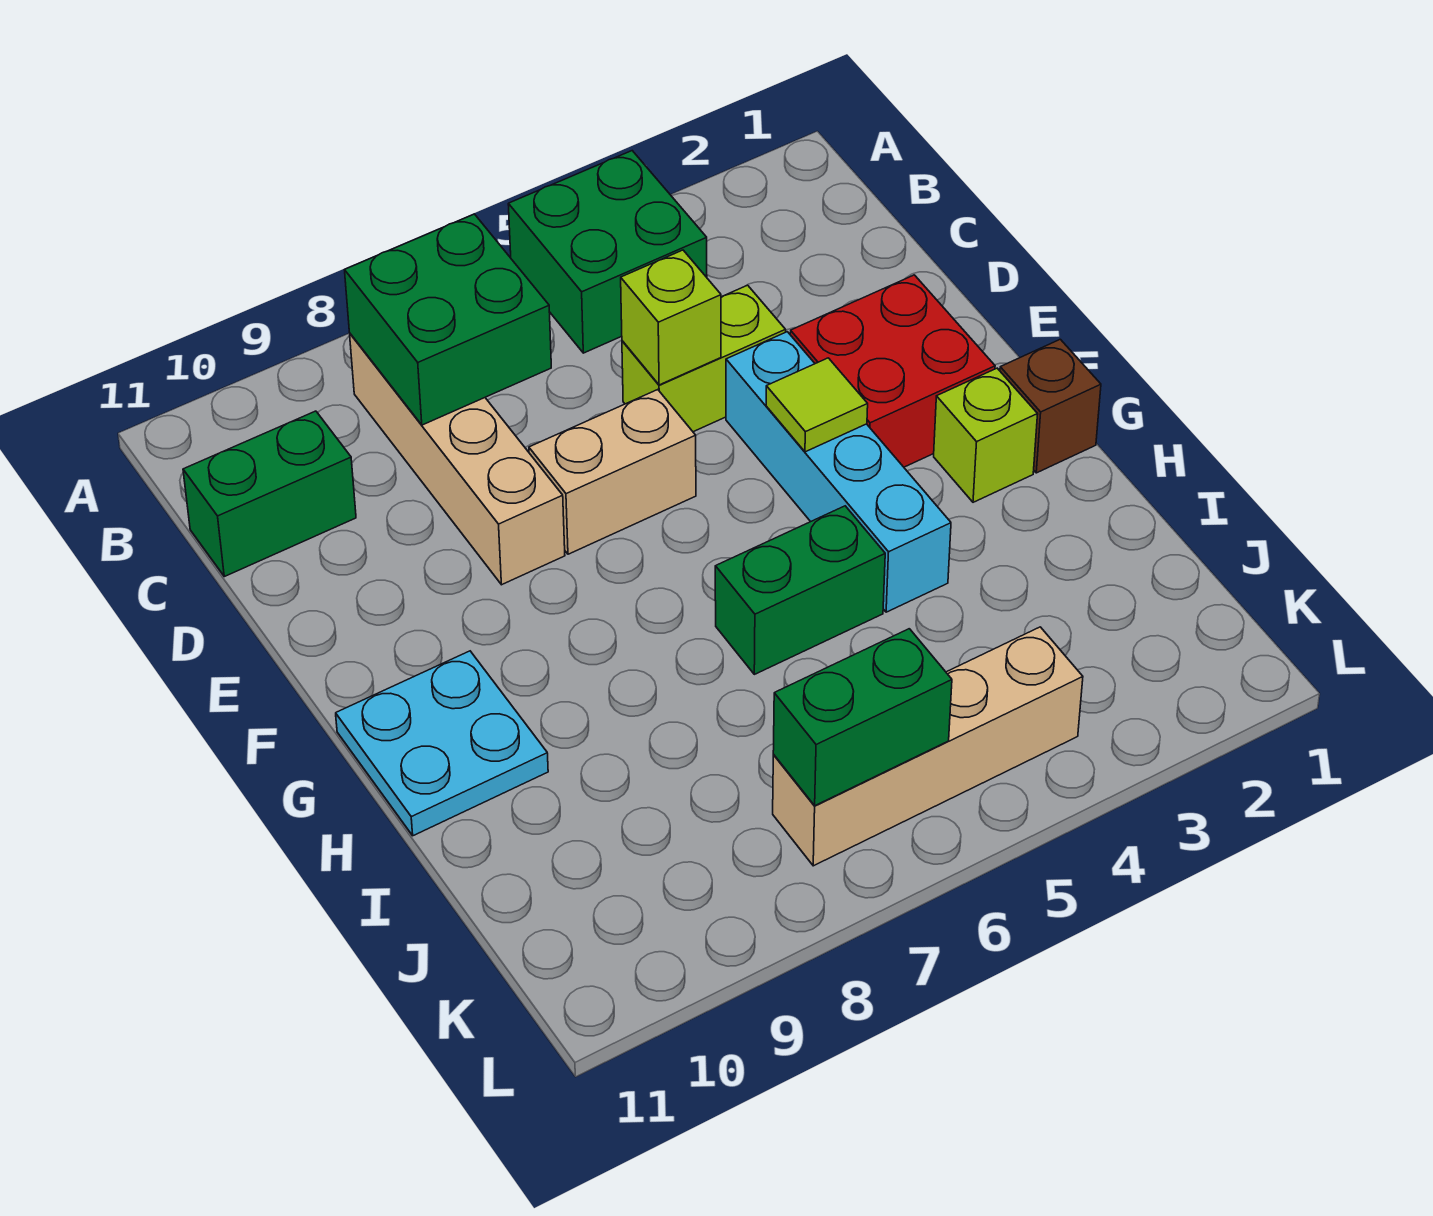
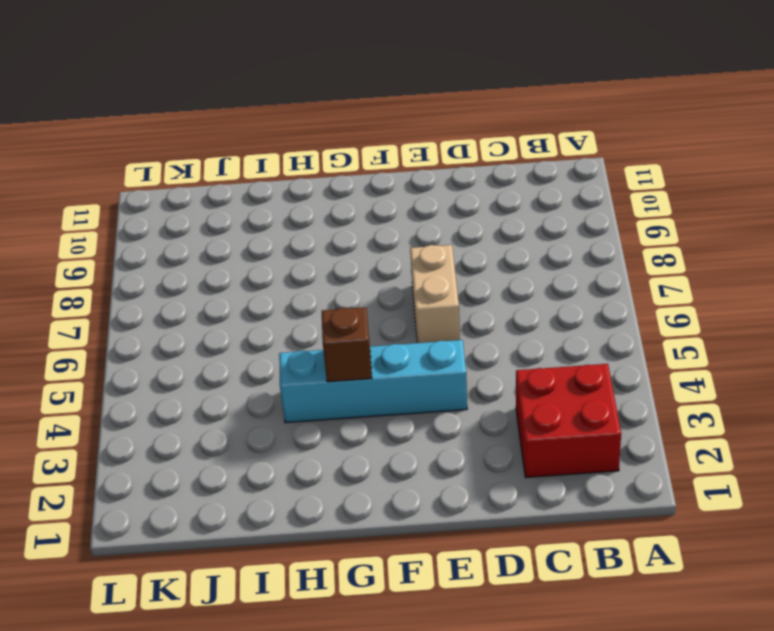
red brick B2:C3 level 1 -> red brick E2:F3 level 1
brown brick G4 level 2 -> brown brick G1 level 1
none -> green brick A4:B5 level 1
none -> tan brick B8:E8 level 1
none -> green brick C10:C11 level 1

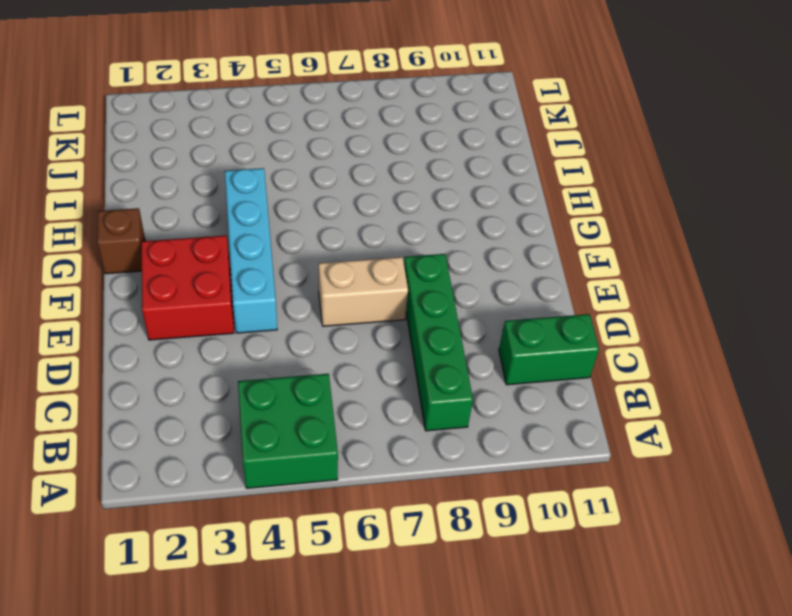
green brick B8:E8 level 1 -> tan brick B8:E8 level 1
none -> lime brick D4:D5 level 1
none -> lime brick G2 level 1
none -> cyan plate G10:H11 level 1

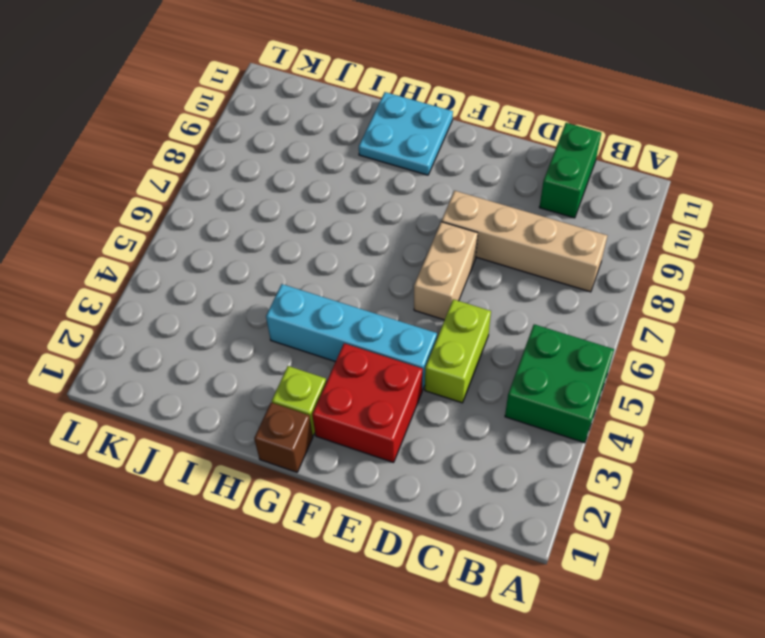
none -> green brick H5:H6 level 1
none -> tan brick K4:K7 level 1
none -> green brick B7:C8 level 2

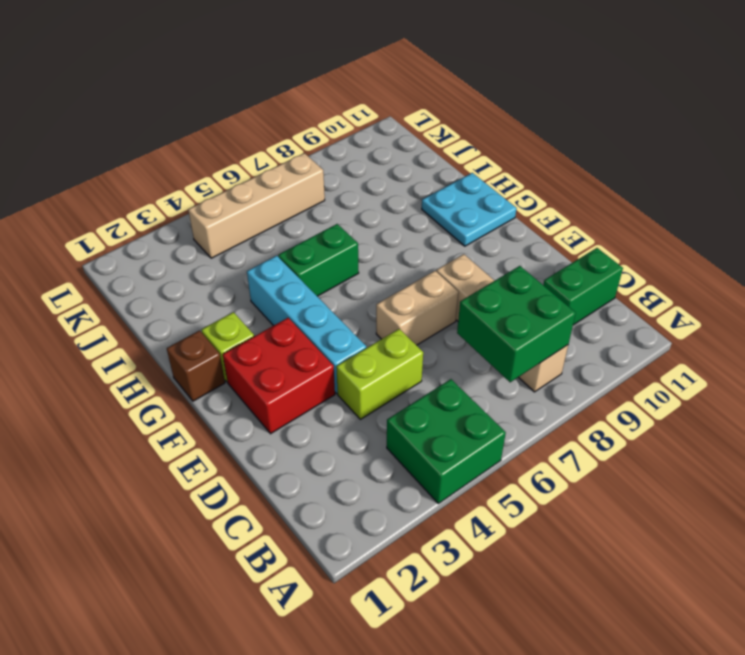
none -> lime brick D5 level 2
none -> lime tile F4 level 2
none -> green brick K6:K7 level 2

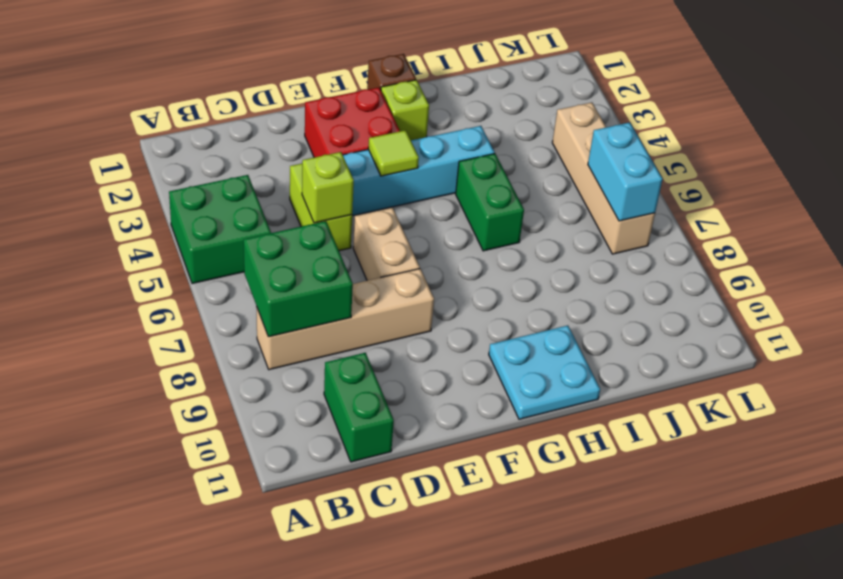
cyan brick K6:K7 level 2 -> green brick K6:K7 level 2

